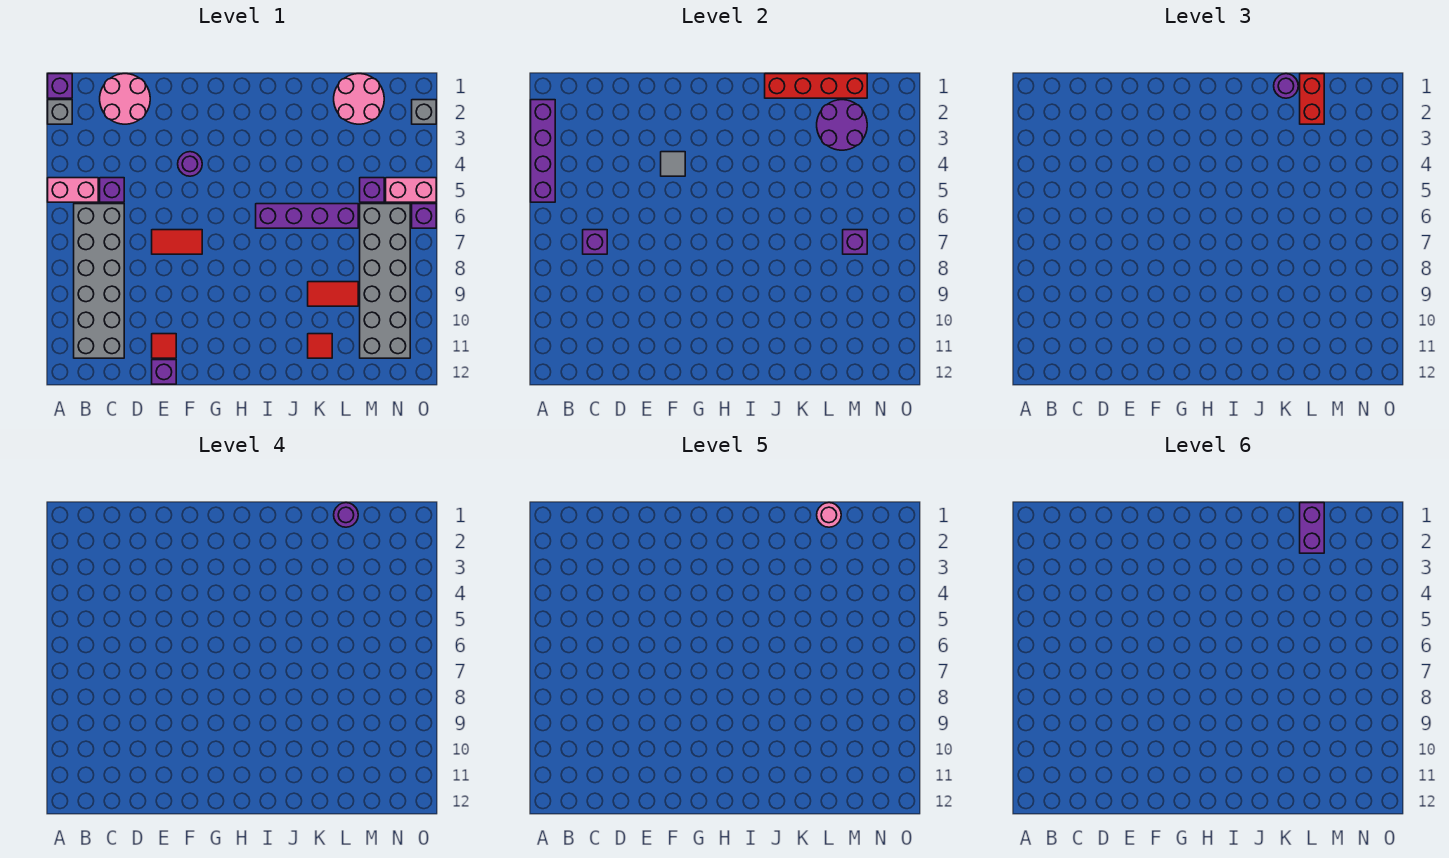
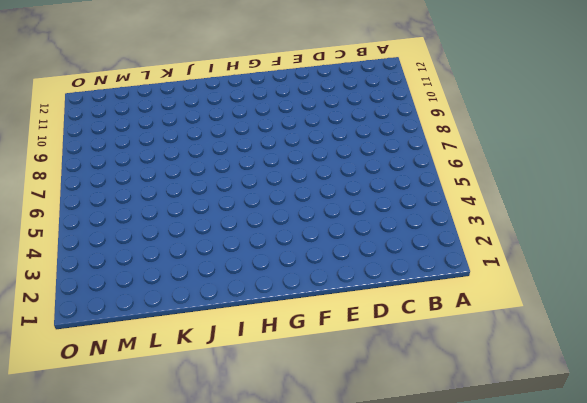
none -> purple brick A1 level 1
none -> grey brick A2 level 1
none -> pink brick A5:B5 level 1
none -> grey brick B6:C11 level 1

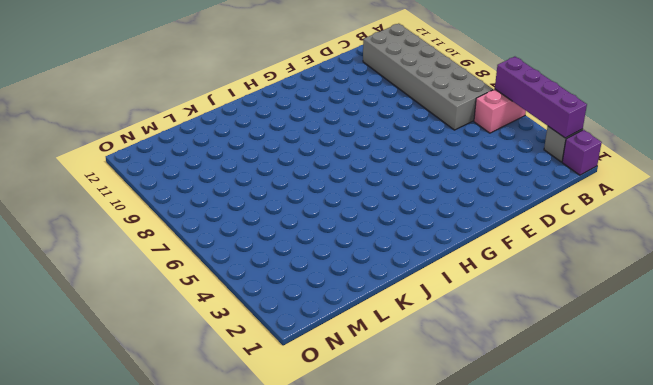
none -> pink round brick C1:D2 level 1
none -> purple brick C5 level 1
none -> red tile E7:F7 level 1
none -> red tile E11 level 1

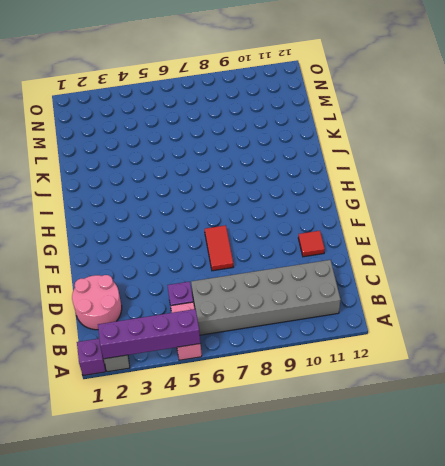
none -> purple brick E12 level 1
none -> purple round brick F4 level 1
none -> purple brick I6:L6 level 1
none -> red tile K9:L9 level 1

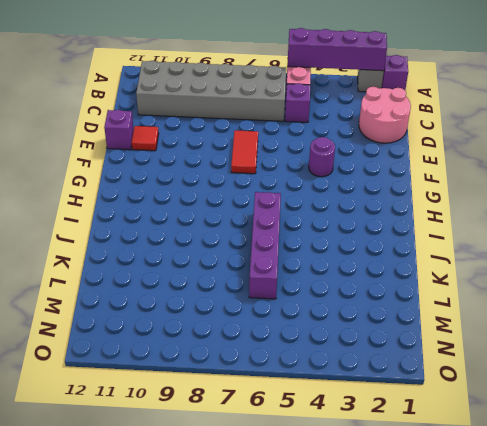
none -> red tile K9:L9 level 1
none -> red tile K11 level 1
none -> pink round brick L1:M2 level 1
none -> purple brick M5 level 1

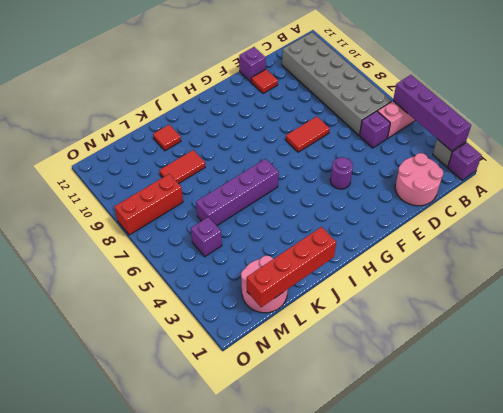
red brick M8:O8 level 1 -> grey brick M6:N11 level 1
none -> pink brick N5:O5 level 1
none -> grey brick O2 level 1
none -> purple brick O6 level 1
none -> purple brick C7 level 2

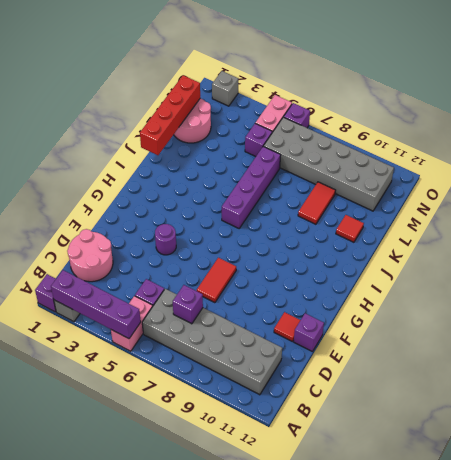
none -> grey tile F4 level 2
none -> purple round brick L2:M3 level 2
none -> purple brick M7 level 2
none -> purple round brick K1 level 3

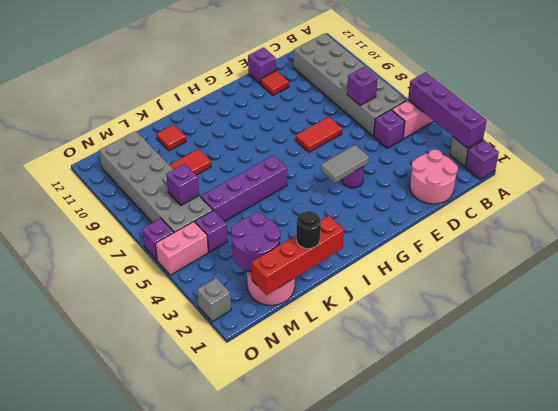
grey tile F4:G4 level 2 -> grey tile F4 level 2
black round brick K1 level 3 -> purple round brick K1 level 3
none -> red brick L1:L2 level 3
none -> purple round brick L1 level 4
none -> pink round brick L1 level 5
none -> purple brick L1:L2 level 6

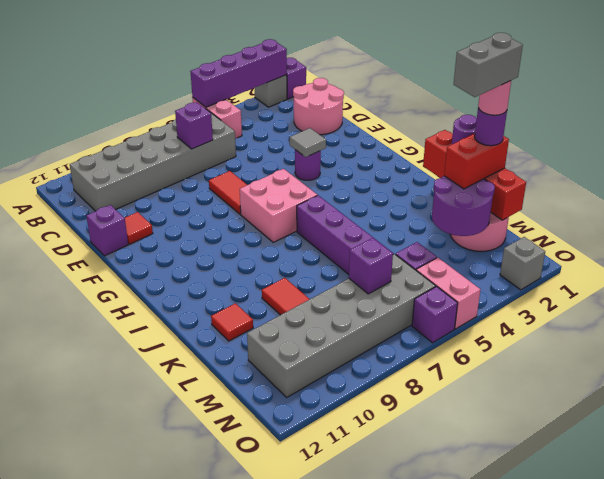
pink brick G6:H7 level 1 -> none
grey brick L1:L2 level 6 -> purple brick L1:L2 level 6
none -> purple brick C5 level 1

